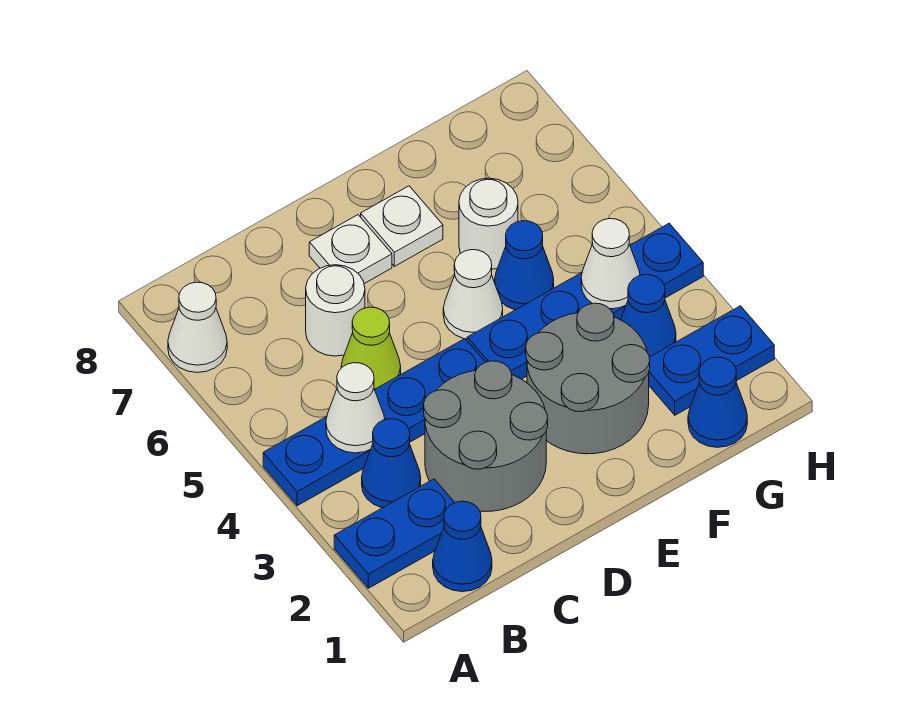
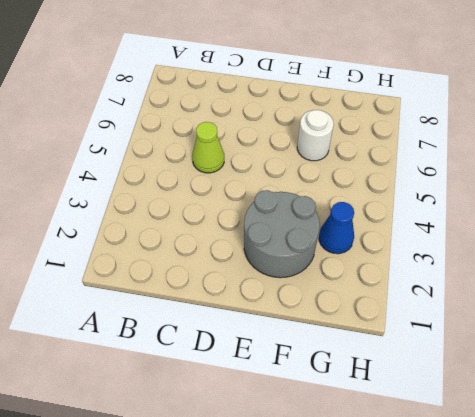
none -> blue plate A2:B2 level 1
none -> blue plate A4:D4 level 1
none -> white cone A7 level 1

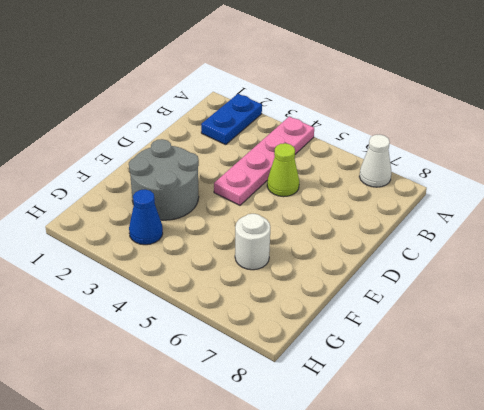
pink plate A4:D4 level 1 -> blue plate A4:D4 level 1
none -> blue cone B1 level 1
none -> blue cone B3 level 1
none -> grey round brick C2:D3 level 1

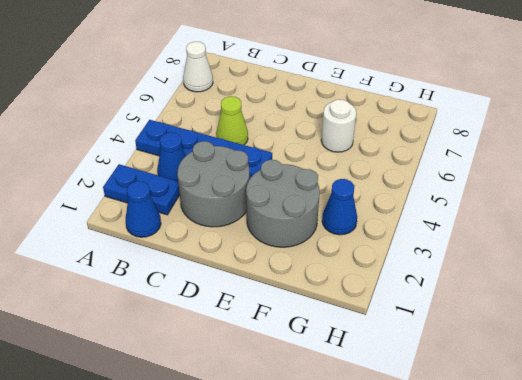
none -> white round brick C6 level 1
none -> white plate D7 level 1
none -> blue plate E4:H4 level 1

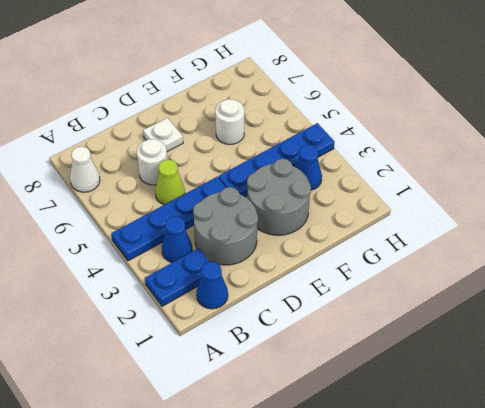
none -> white cone E5 level 1
none -> white plate E7 level 1
none -> blue cone F5 level 1

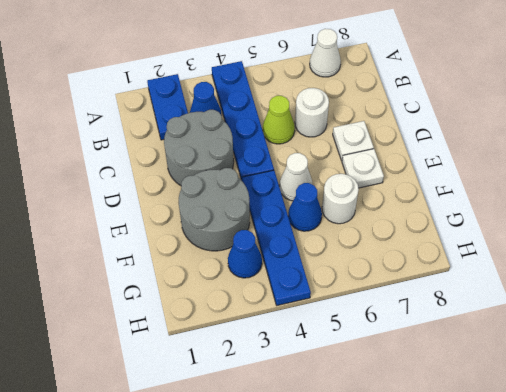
none -> blue cone B1 level 1
none -> blue cone G1 level 1
none -> blue plate G2:H2 level 1

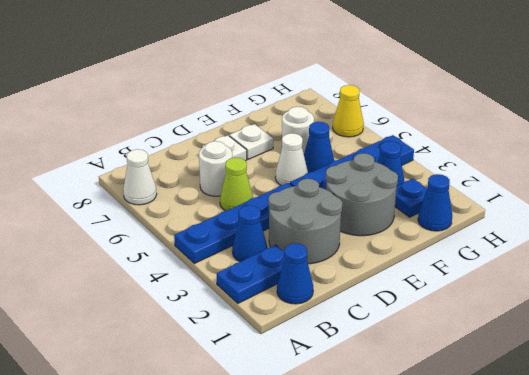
blue plate G2 level 1 -> blue plate G2:H2 level 1
yellow cone H6 level 1 -> none
none -> white cone B4 level 2
none -> white cone G4 level 2

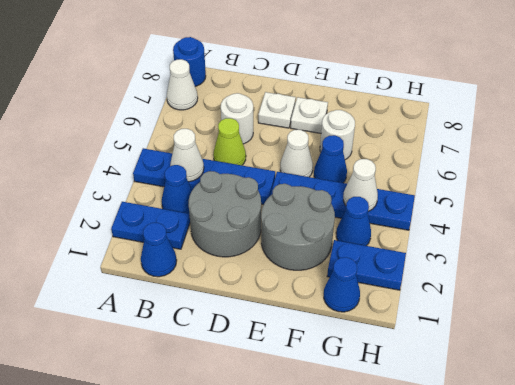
blue round brick A8 level 1 -> none

